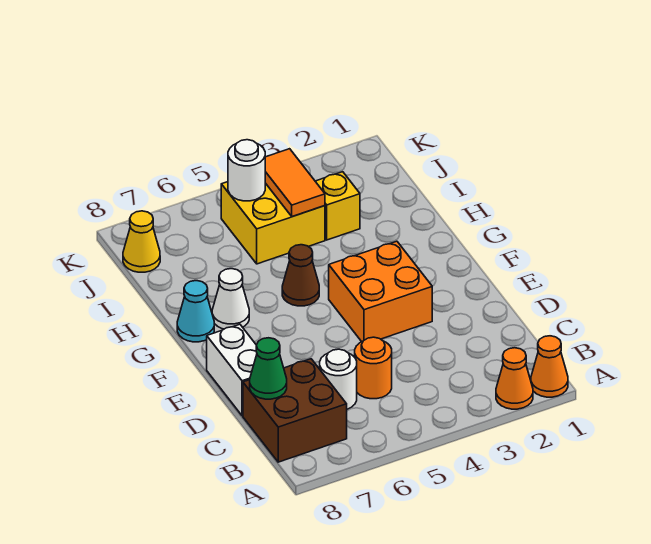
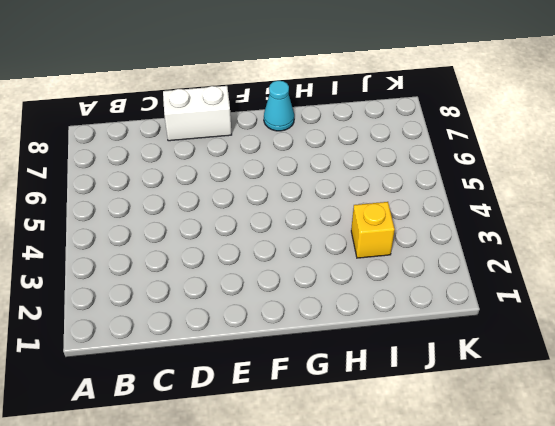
none -> orange cone A1 level 1
none -> orange cone A2 level 1
none -> brown brick B7:C8 level 1

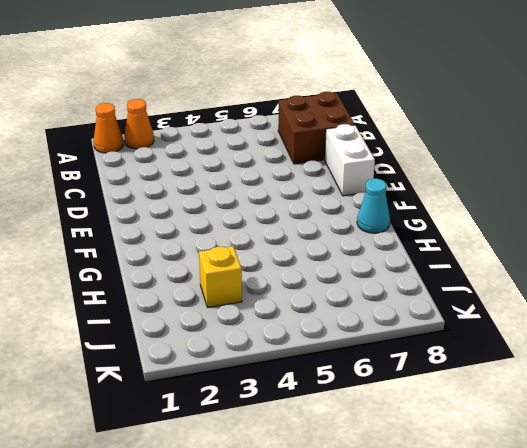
none -> orange round brick C5 level 1
none -> white round brick C6 level 1
none -> orange brick E3:F4 level 1

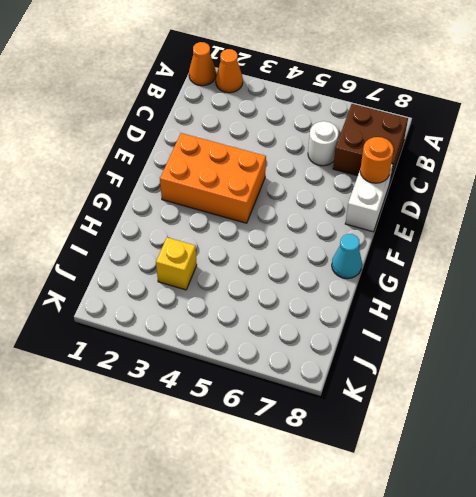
orange round brick D8 level 2 -> orange round brick C5 level 1
orange brick E2:F4 level 1 -> orange brick E3:F4 level 1
none -> brown cone G5 level 1
none -> white cone G7 level 1
none -> yellow brick I4:J5 level 1

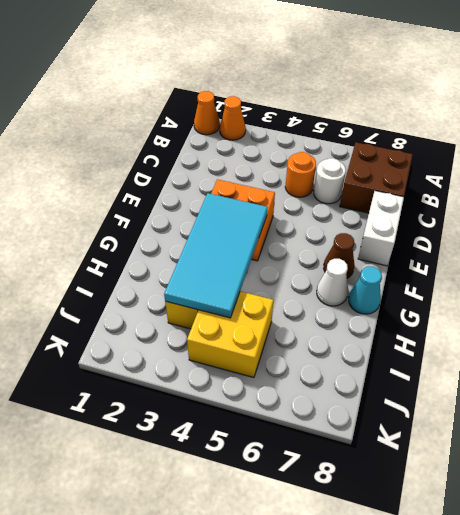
cyan tile F3:I4 level 2 -> orange tile I4:J4 level 2
brown cone F7 level 1 -> brown cone G5 level 1
none -> yellow cone J8 level 1
none -> green cone C8 level 2
none -> white round brick J5 level 2

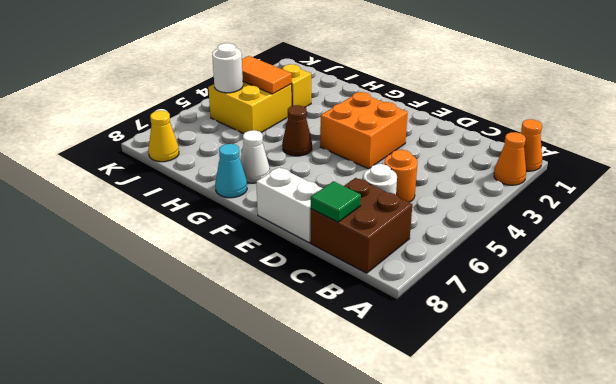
green tile C8 level 2 -> green cone C8 level 2

